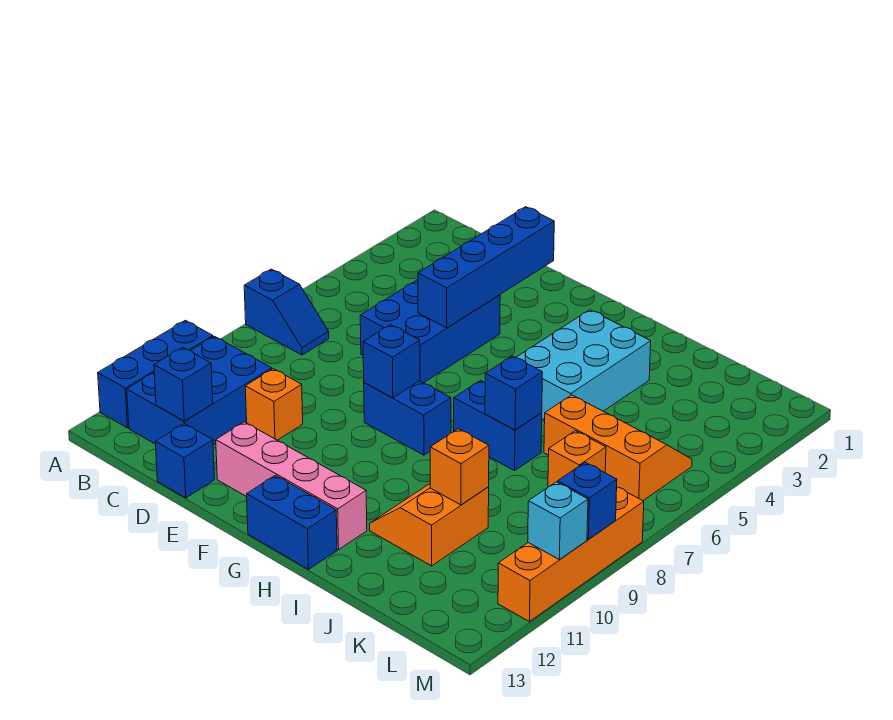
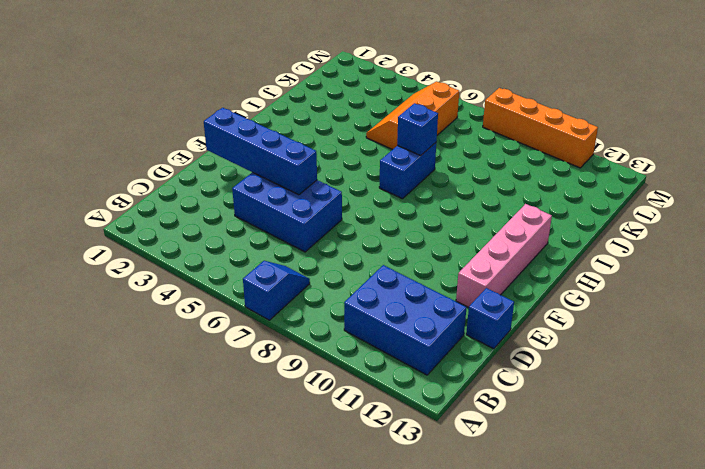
none -> blue brick A10:A12 level 1
none -> orange brick D10 level 1
none -> blue brick F8:G8 level 1

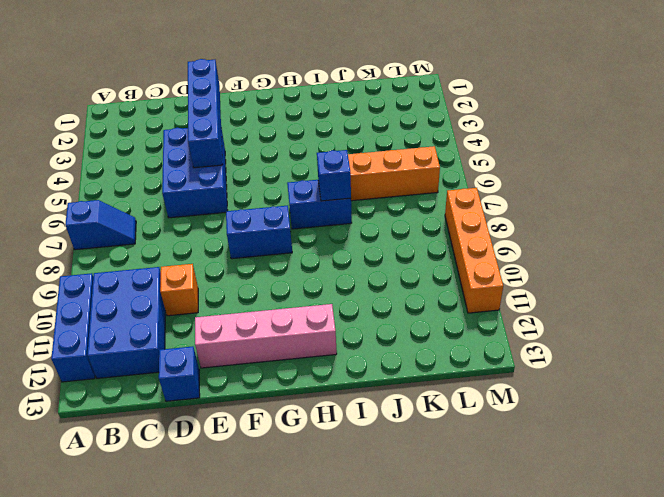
none -> blue brick G13:H13 level 1
none -> cyan brick H3:I5 level 1
none -> orange slope I10:J11 level 1 top J

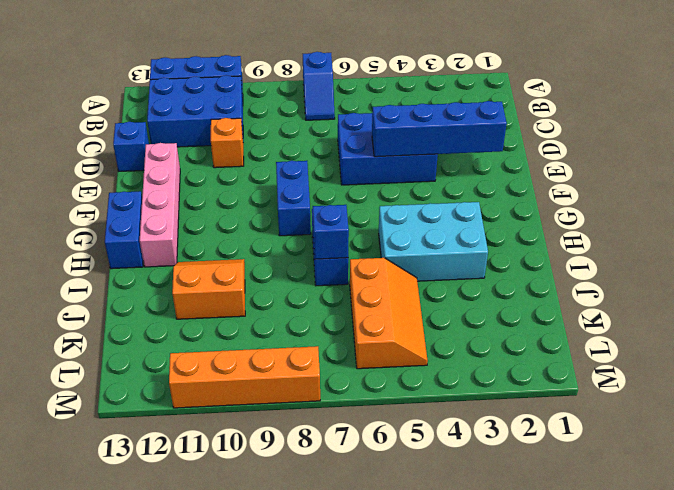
none -> orange brick K7 level 1
none -> blue brick C12 level 2
none -> blue brick F8 level 2

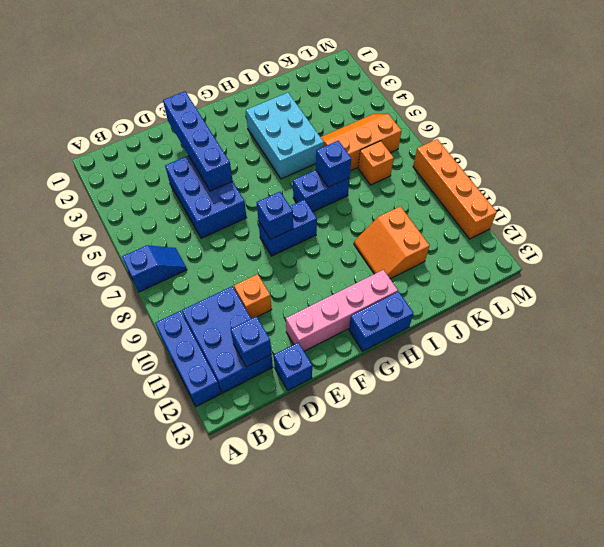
none -> orange brick J10 level 2
none -> blue brick M9 level 2
none -> cyan brick M10 level 2

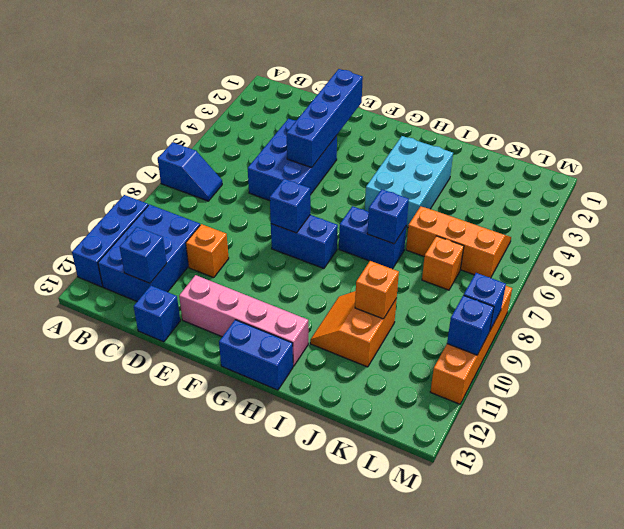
blue brick M10 level 2 -> cyan brick M10 level 2

